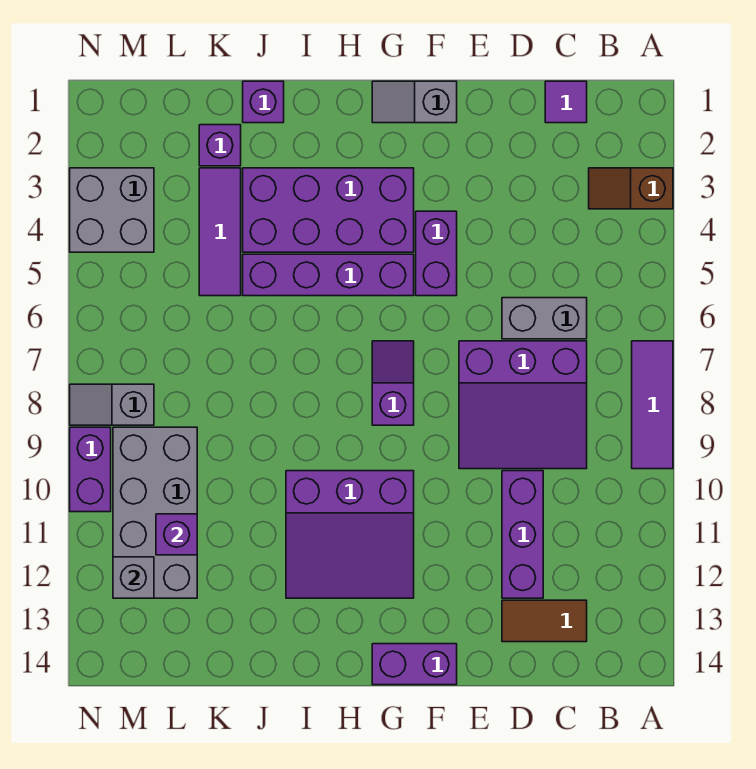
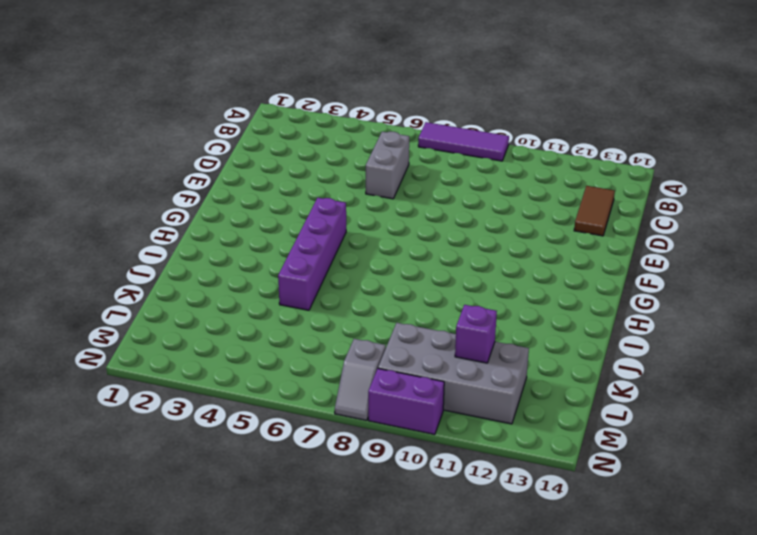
none -> brown slope A3:B3 level 1 top A
none -> purple tile C1 level 1
none -> purple slope C7:E9 level 1 top 7

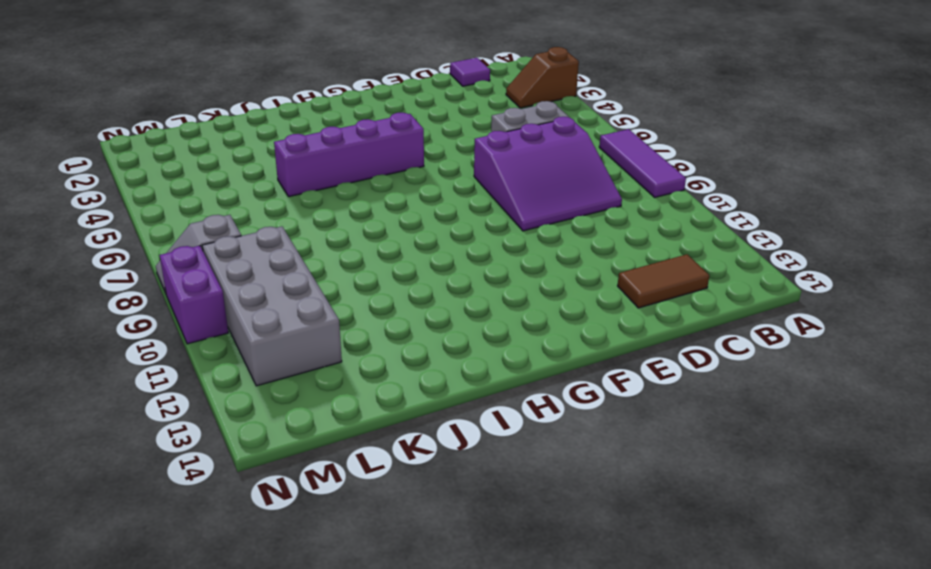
none -> purple brick D10:D12 level 1
none -> grey slope F1:G1 level 1 top F
none -> purple brick F4:F5 level 1

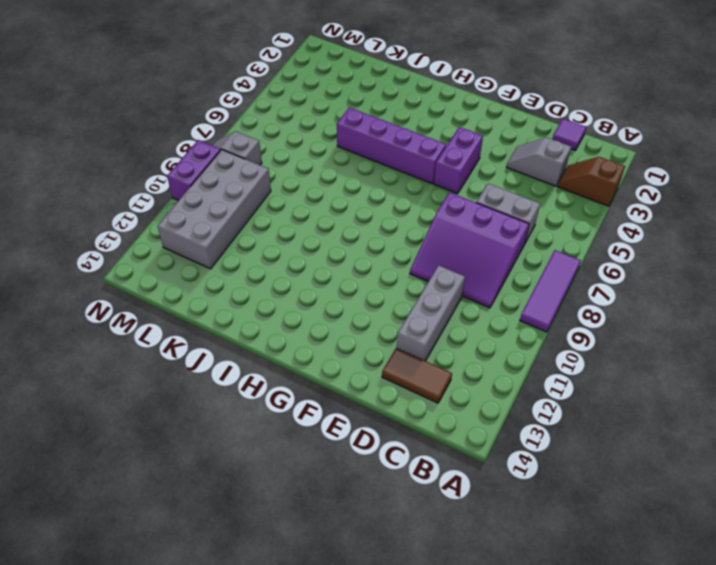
grey slope C3:D3 level 1 top C -> grey slope F1:G1 level 1 top F
grey brick D10:D12 level 1 -> purple brick D10:D12 level 1
none -> purple brick F14:G14 level 1
none -> purple brick G3:J4 level 1
none -> purple slope G7:G8 level 1 top 8

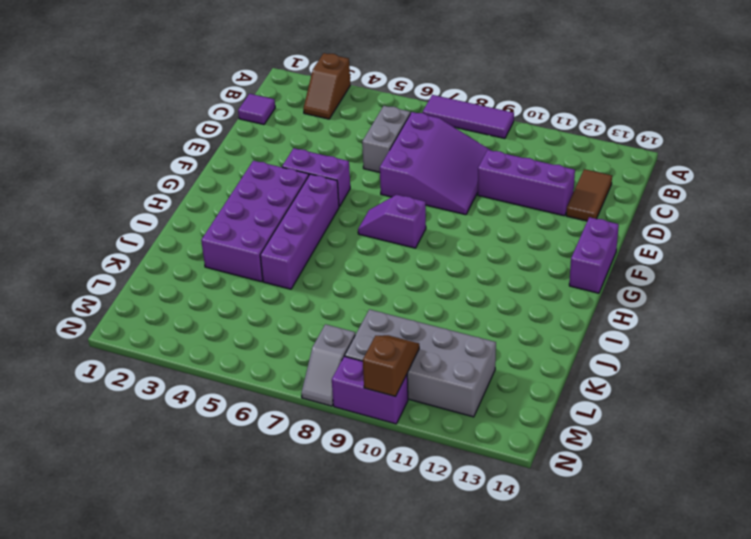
brown slope M10:N10 level 2 top N -> none
none -> grey slope F1:G1 level 1 top F
none -> purple slope G10:I12 level 1 top 10
none -> purple brick J1 level 1

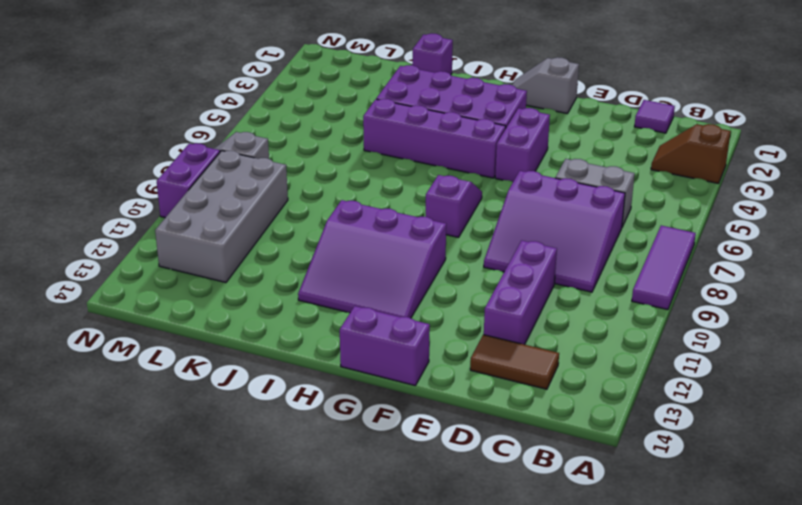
none -> purple brick K2 level 1
none -> purple tile K3:K5 level 1
none -> grey brick M3:N4 level 1

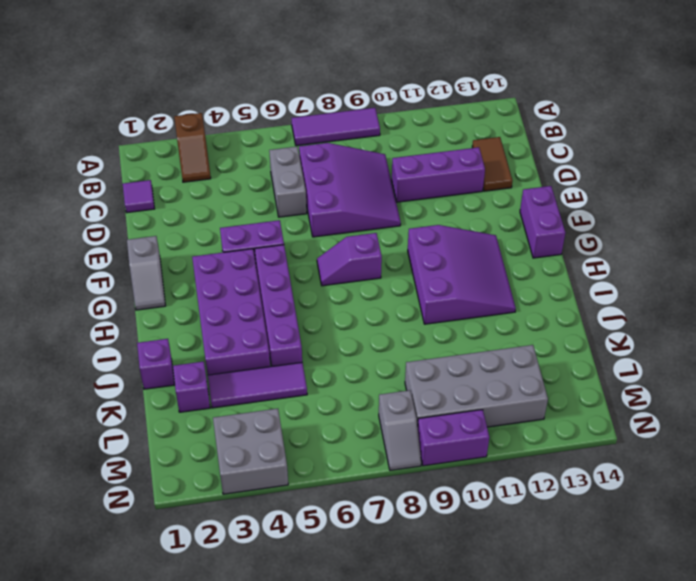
none -> purple brick L11 level 2
none -> grey brick M12 level 2

